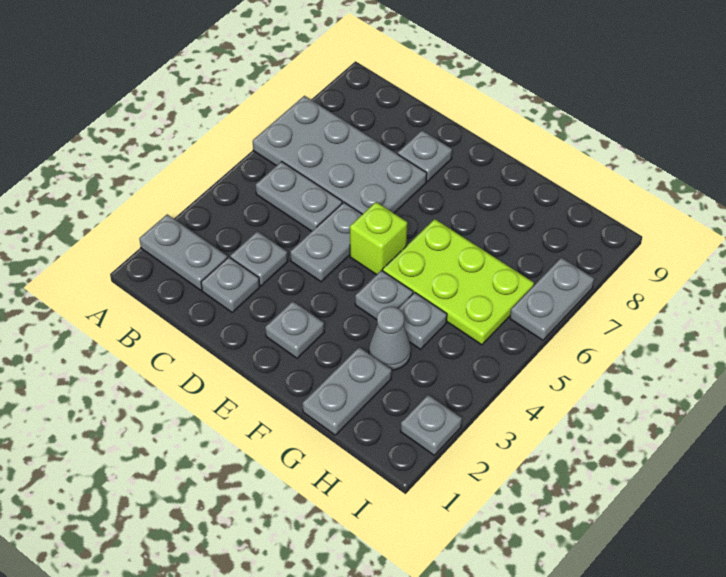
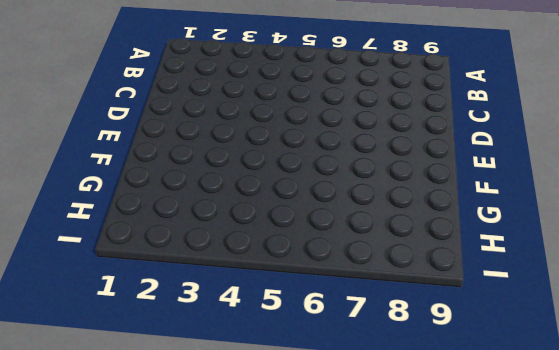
none -> grey plate A2:B2 level 1
none -> grey plate A6:D7 level 1
none -> grey plate B5:C5 level 1

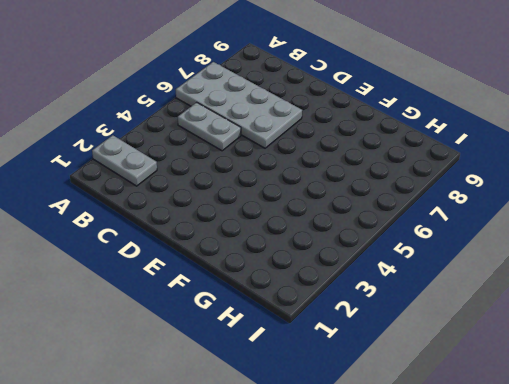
none -> grey plate C2 level 1
none -> grey plate C3 level 1
none -> grey plate D4:D5 level 1

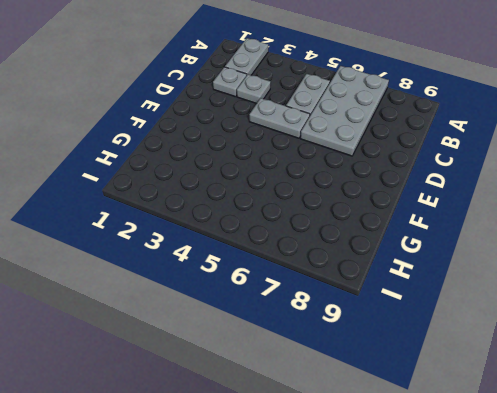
none -> grey plate D8 level 1
none -> grey plate E2 level 1
none -> lime brick E5 level 1

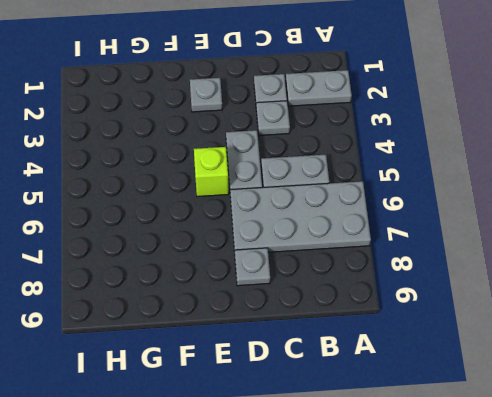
none -> grey plate F4 level 1
none -> lime plate F5:H6 level 1
none -> grey plate G1:G2 level 1

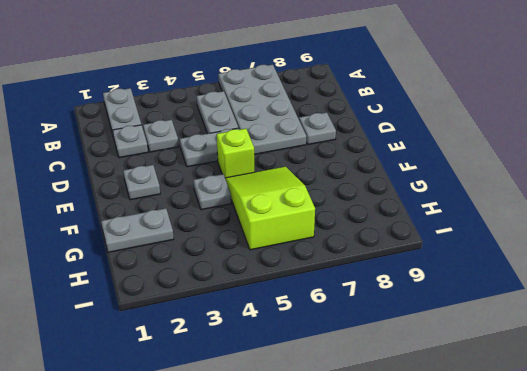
lime slope F5:H6 level 1 top H -> lime plate F5:H6 level 1
none -> grey cone G3 level 1
none -> grey plate G4 level 1
none -> grey plate I2 level 1

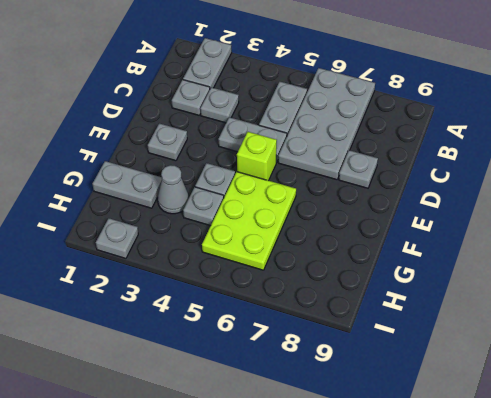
none -> grey plate I6:I7 level 1

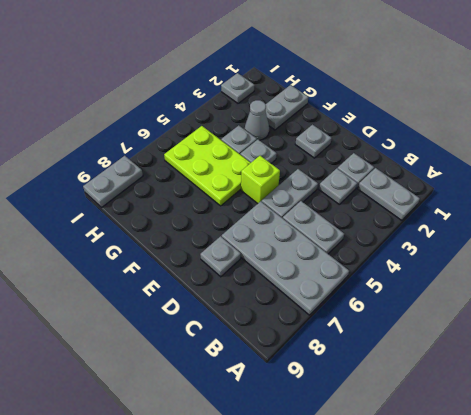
grey plate I8:I9 level 1 -> grey plate I6:I7 level 1

